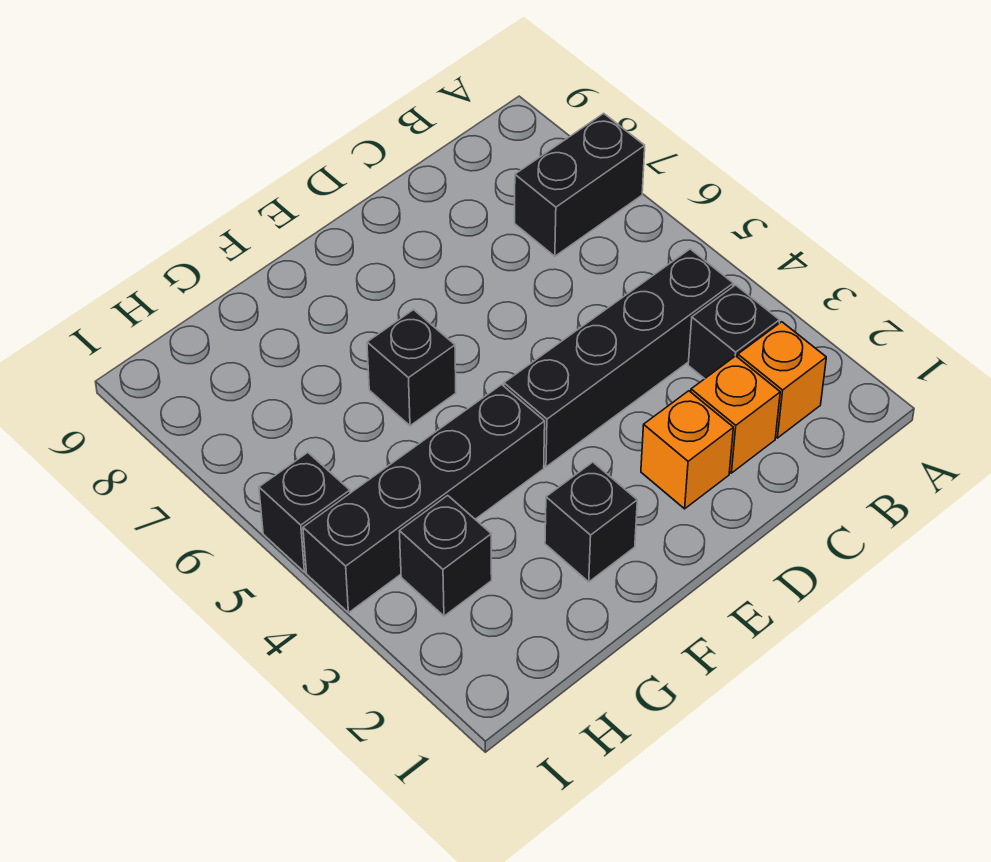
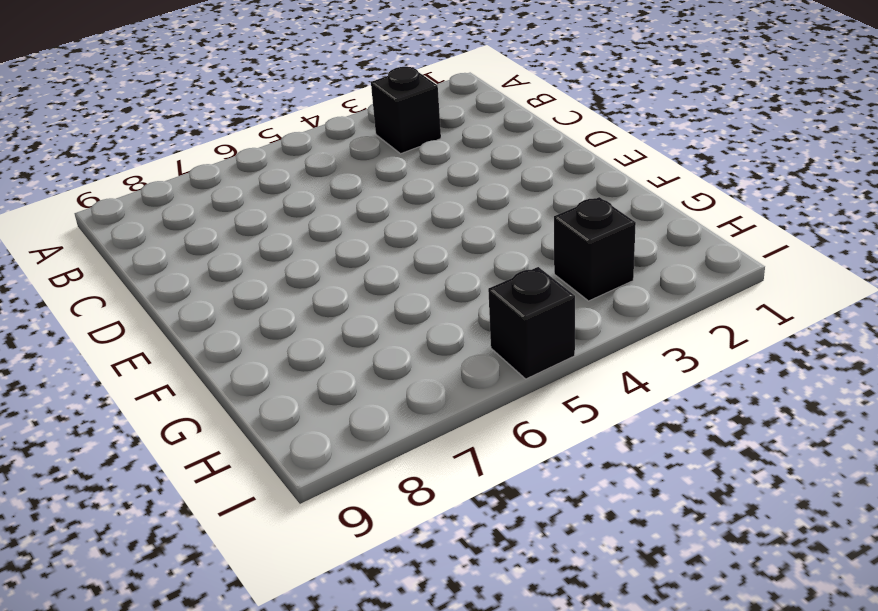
none -> black brick A7:B7 level 1
none -> orange brick B2 level 1

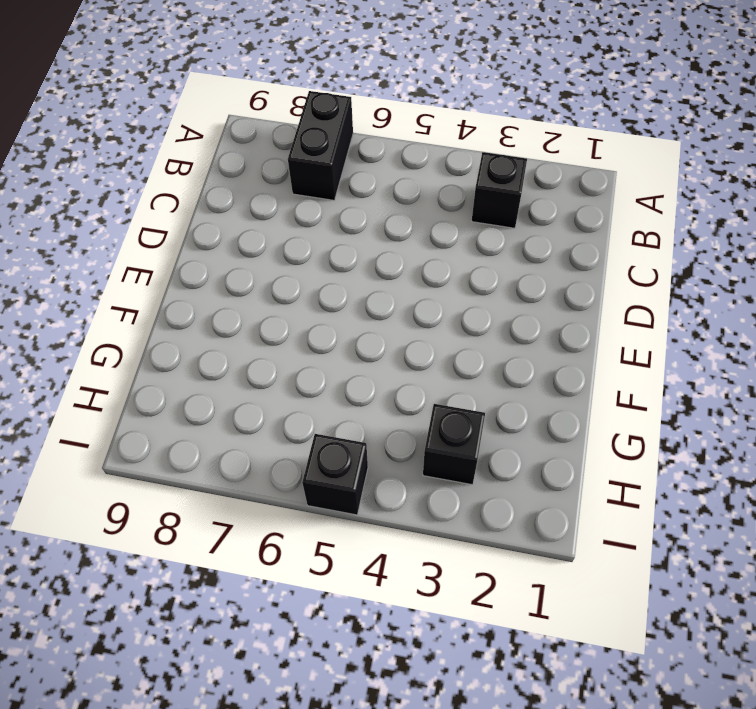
none -> orange brick B2 level 1
none -> black brick B4:E4 level 1

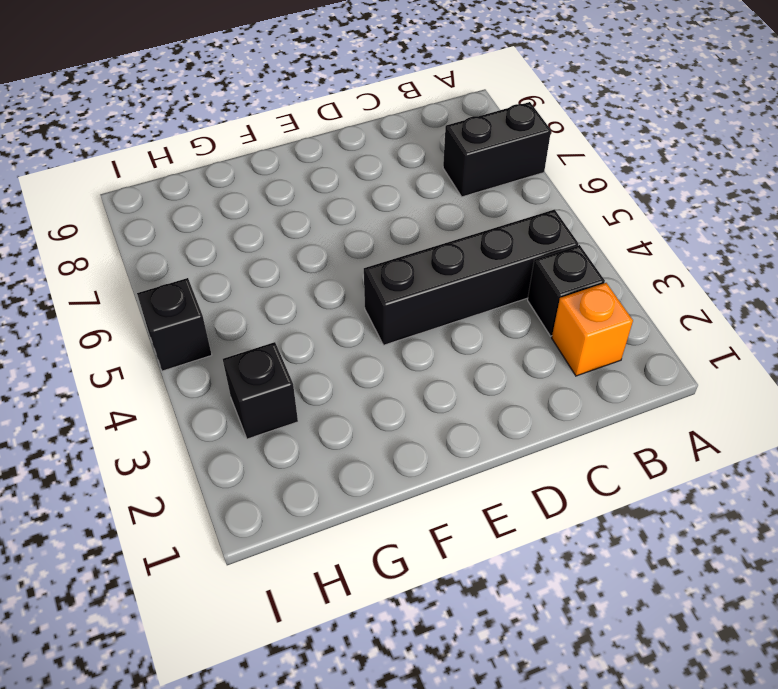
none -> orange brick C2 level 1
none -> orange brick D2 level 1

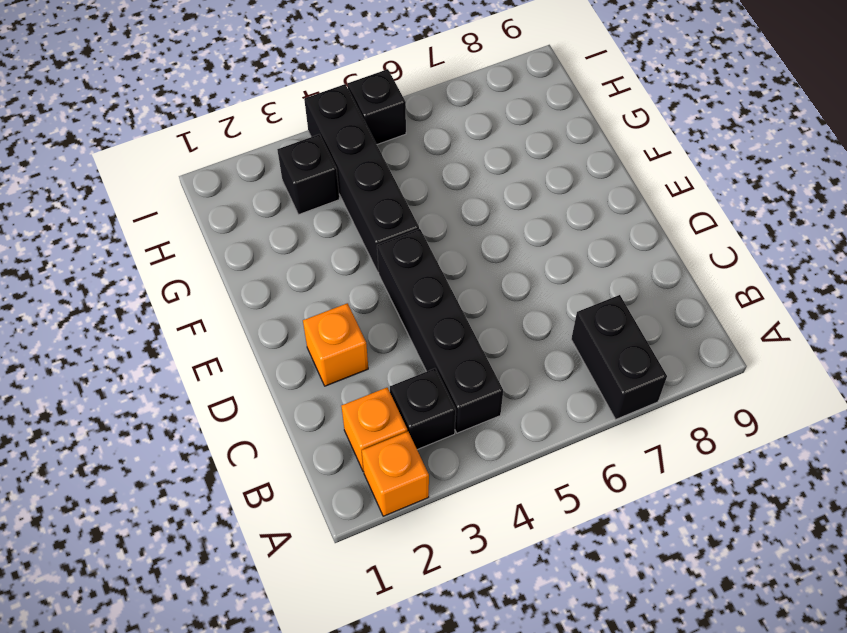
orange brick A2 level 1 -> orange brick C2 level 1
none -> black brick F2 level 1
none -> black brick F6 level 1

